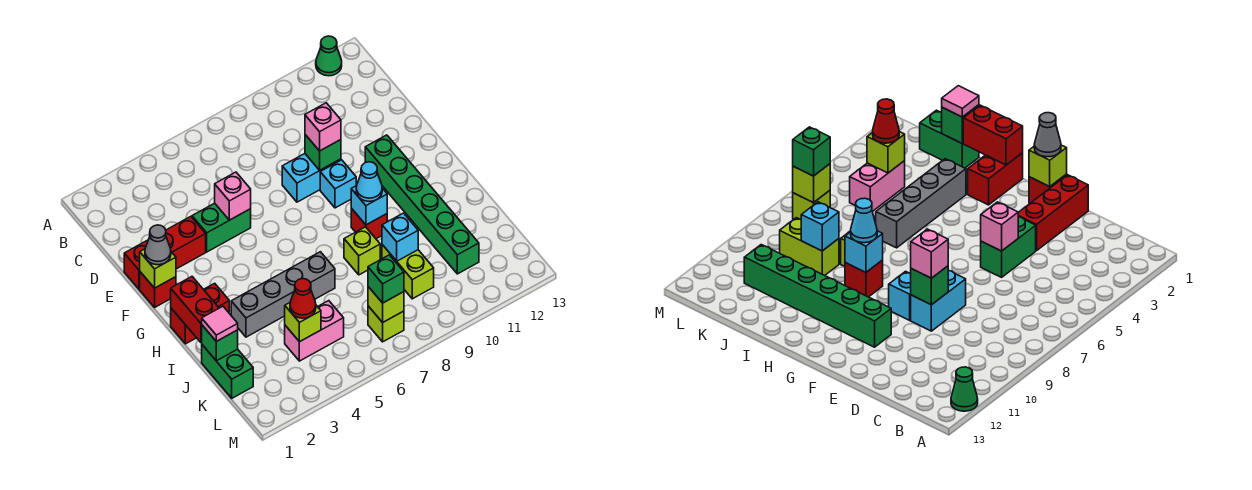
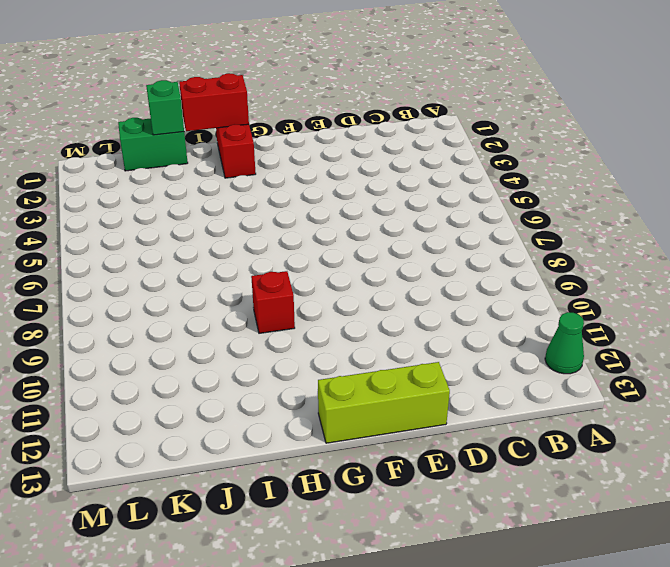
lime brick E13:G13 level 1 -> none
none -> red brick E1:E3 level 1
none -> green brick E4:E5 level 1
none -> cyan brick E8:E9 level 1
none -> red brick F1 level 1

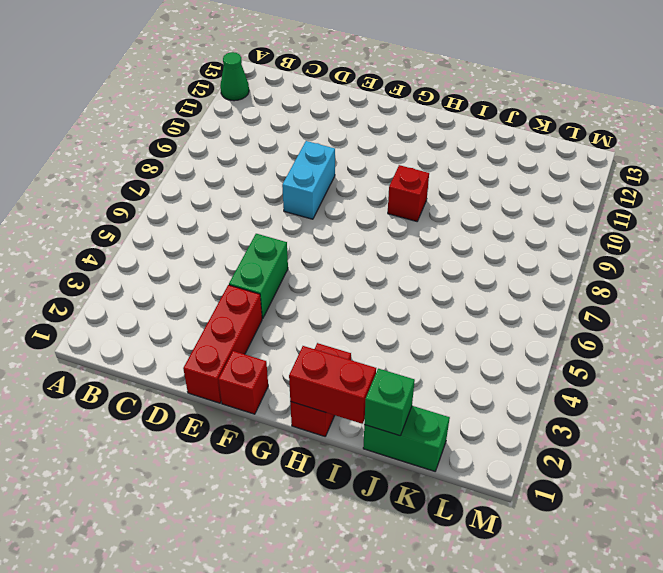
none -> cyan brick F9 level 1
none -> green brick F11:K11 level 1
none -> grey brick I3:I6 level 1
none -> lime brick I8 level 1

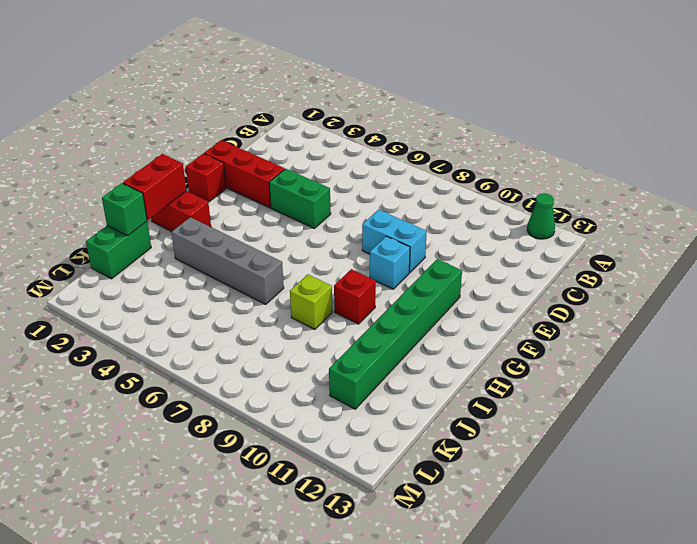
none -> lime brick J9:K9 level 1
none -> pink brick K4:K5 level 1
none -> lime brick L7 level 1
none -> pink brick E5 level 2

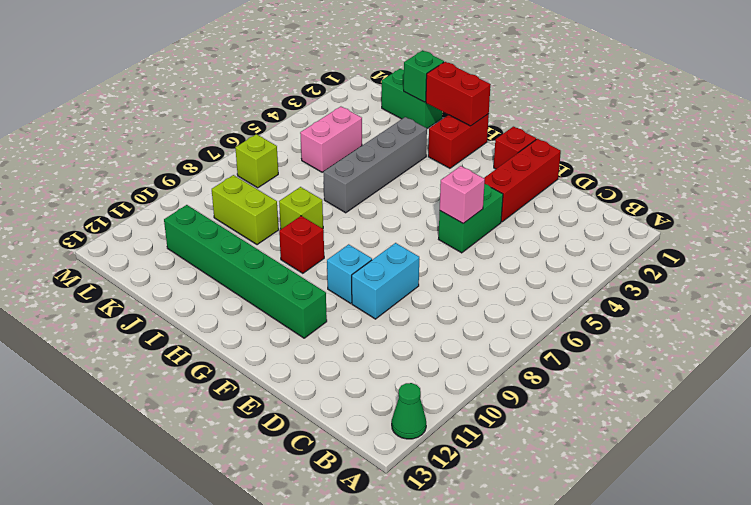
none -> green brick E9 level 2
none -> lime brick F1 level 2
none -> cyan brick H9 level 2
none -> cyan brick J9 level 2

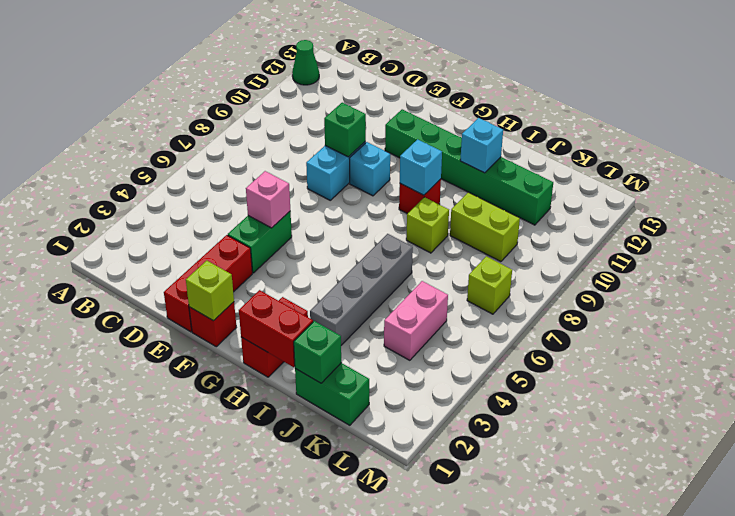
cyan brick I11 level 2 -> cyan brick J9 level 2
none -> lime brick K4 level 2
none -> lime brick L7 level 2
none -> pink brick E9 level 3
none -> grey cone F1 level 3

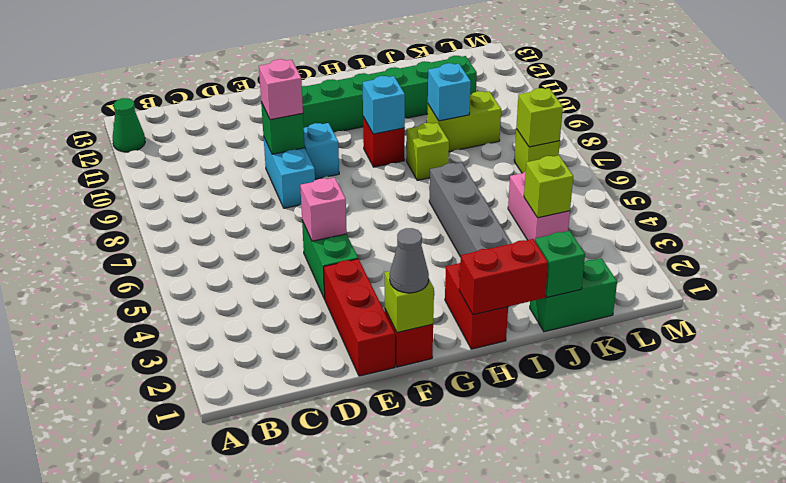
none -> cyan cone H9 level 3
none -> pink tile J1 level 3
none -> red cone K4 level 3
none -> green brick L7 level 3

